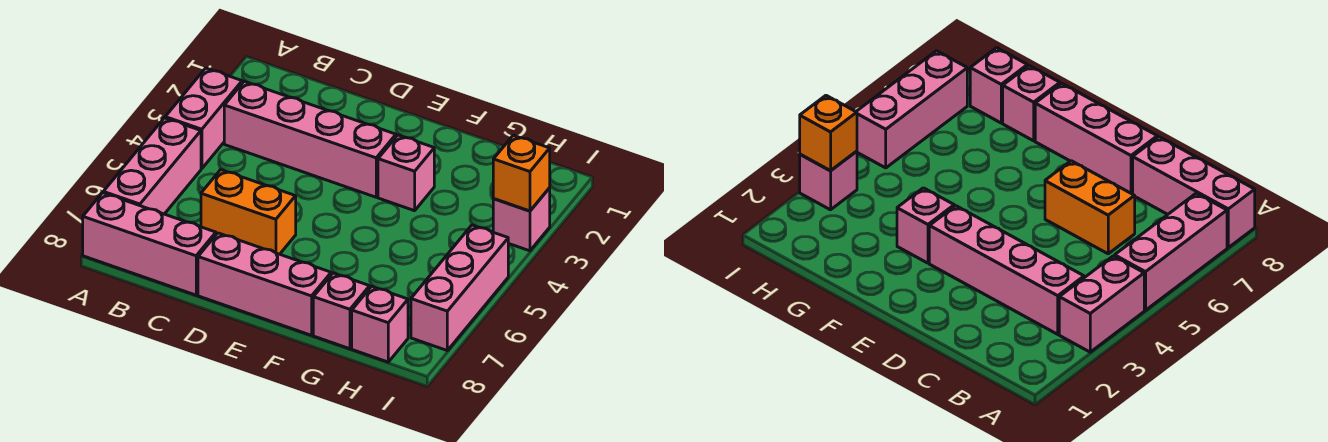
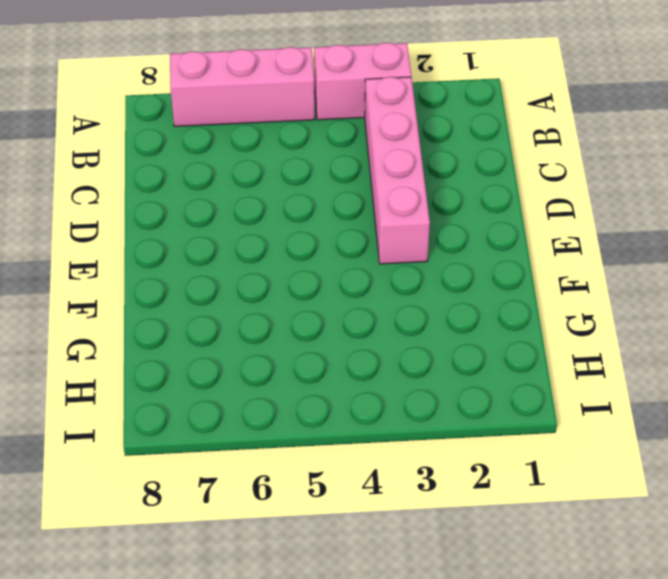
none -> pink brick A8:C8 level 1
none -> orange brick C6:D6 level 1
none -> pink brick D8:F8 level 1

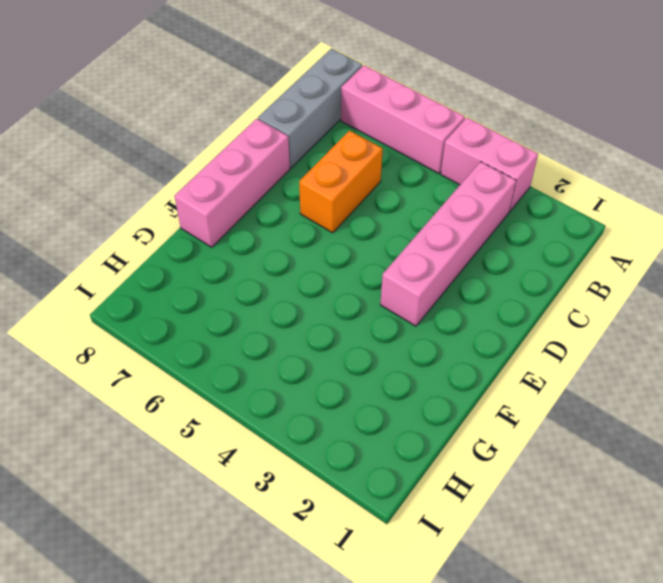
grey brick A8:C8 level 1 -> pink brick A8:C8 level 1
none -> pink brick F3 level 1
none -> pink brick G8 level 1
none -> pink brick H8 level 1

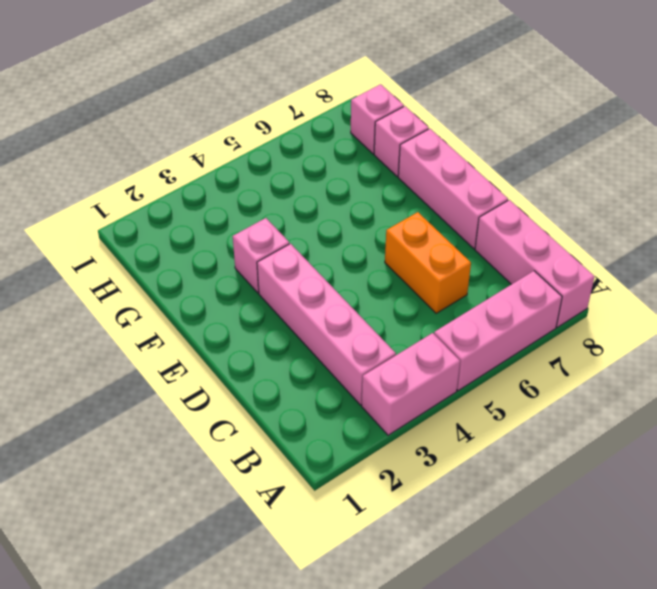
none -> pink brick I3 level 1
none -> pink brick I5:I7 level 1
none -> orange brick I3 level 2

